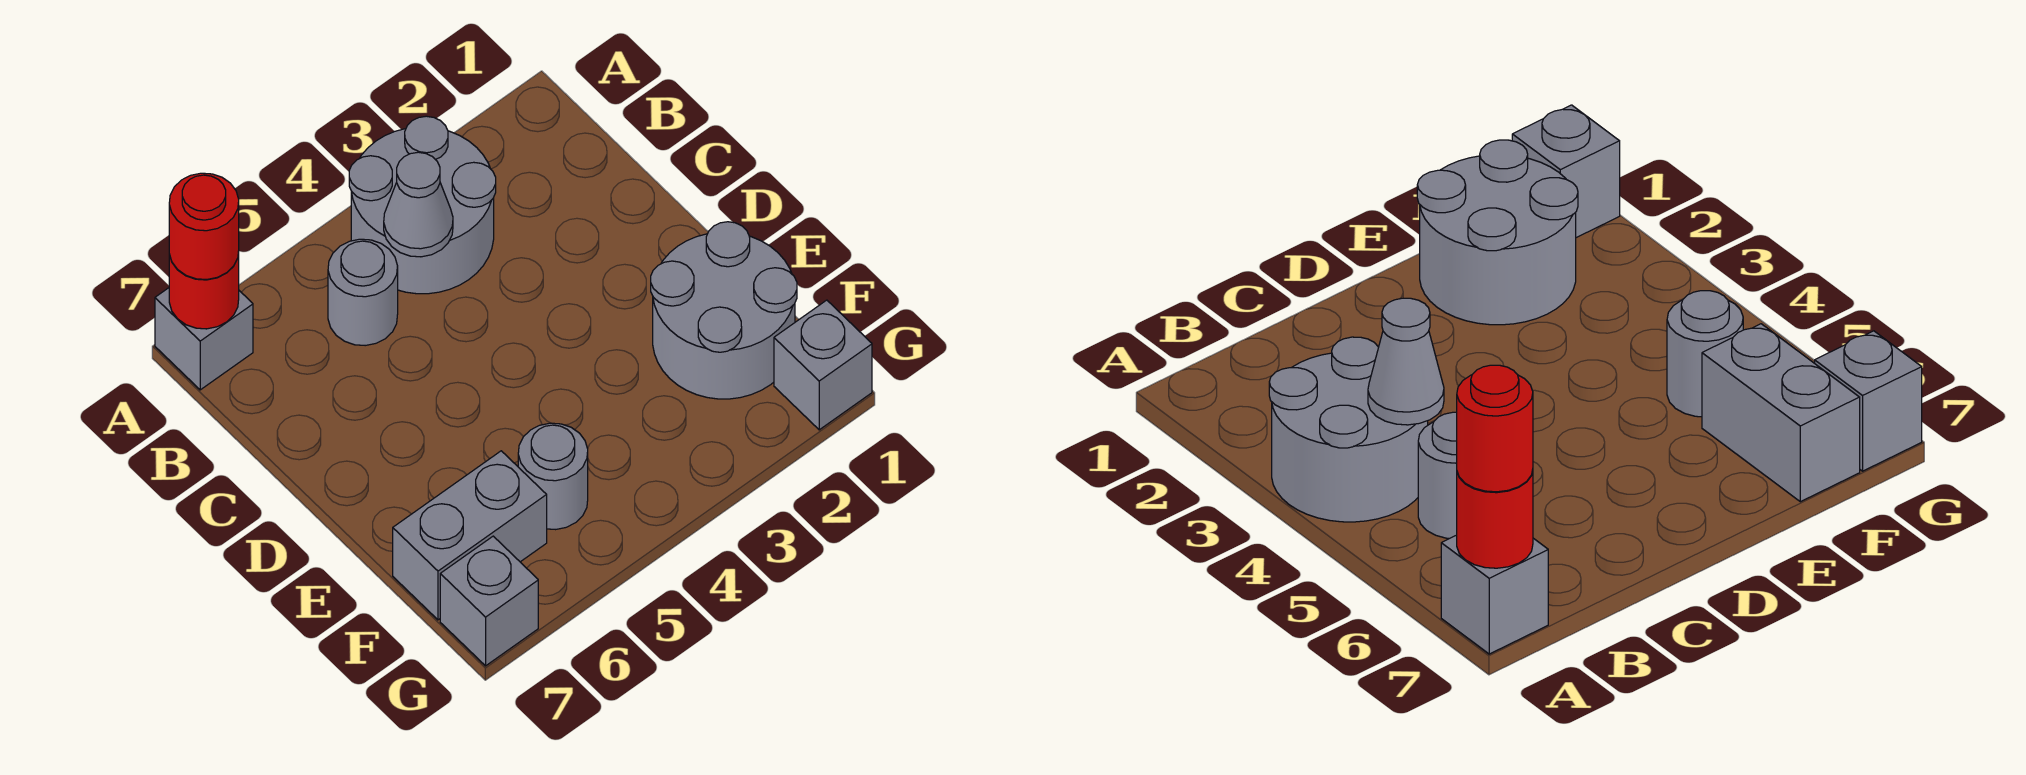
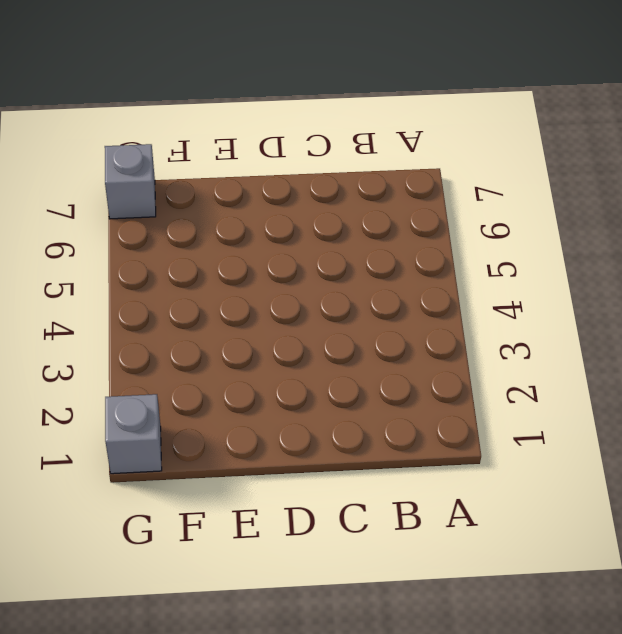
none -> grey round brick A3:B4 level 1
none -> grey brick A7 level 1

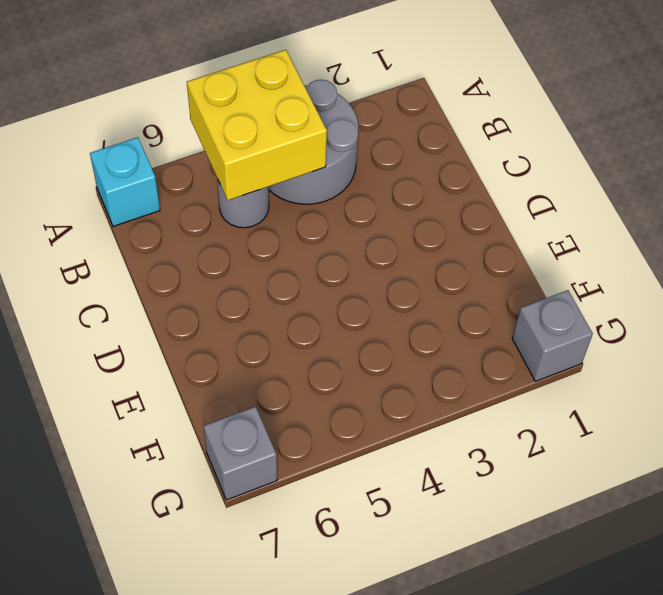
yellow brick A4:B5 level 2 -> grey cone B4 level 2
cyan brick A7 level 1 -> grey brick A7 level 1
none -> grey round brick E1:F2 level 1
none -> grey round brick F5 level 1

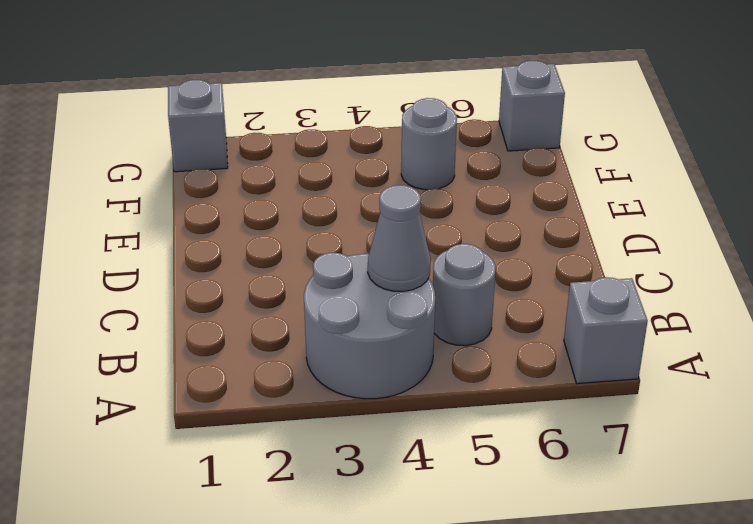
none -> grey round brick E1:F2 level 1
none -> grey brick F6:F7 level 1

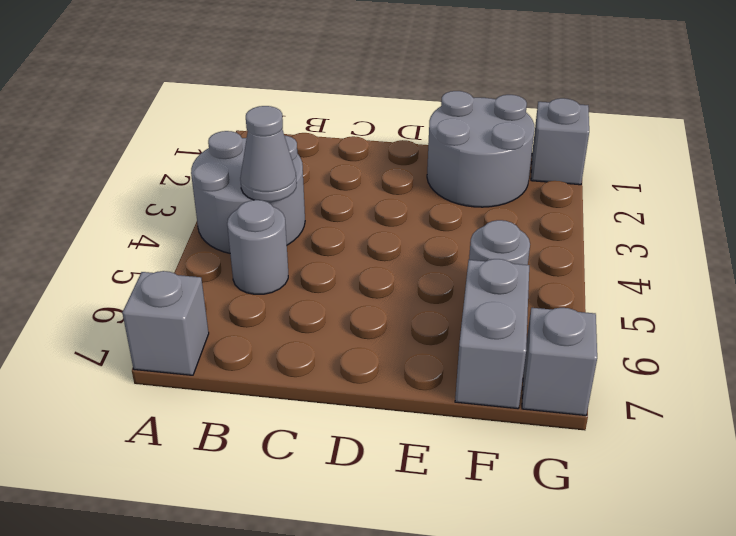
none -> red round brick A7 level 2
none -> red round brick A7 level 3

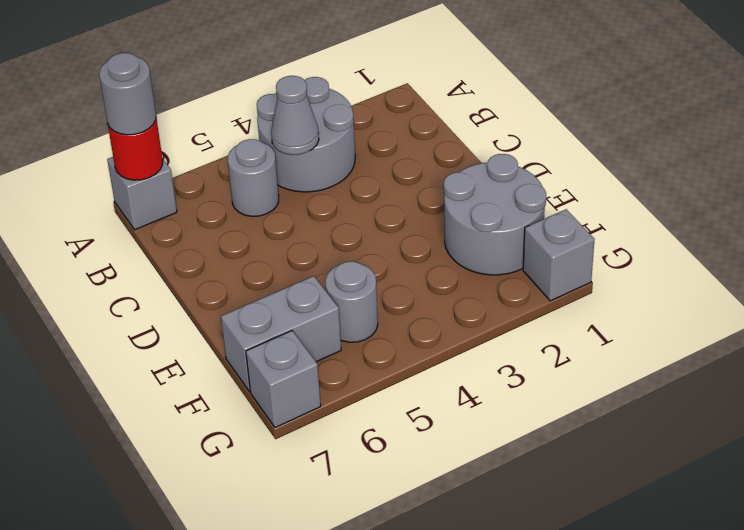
grey round brick A7 level 3 -> red round brick A7 level 3

